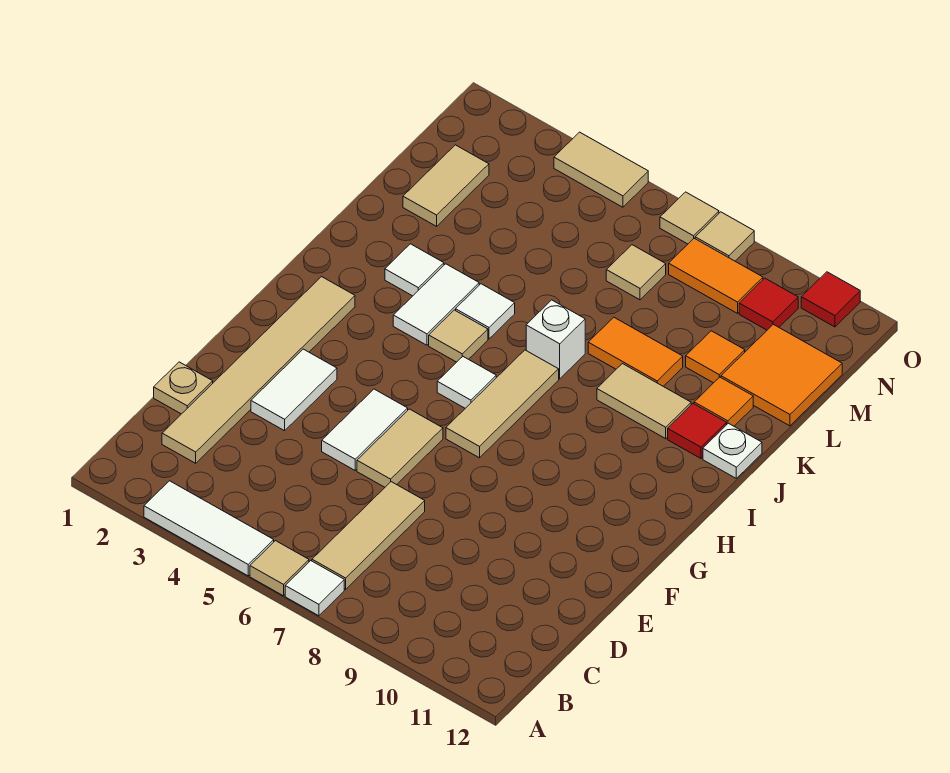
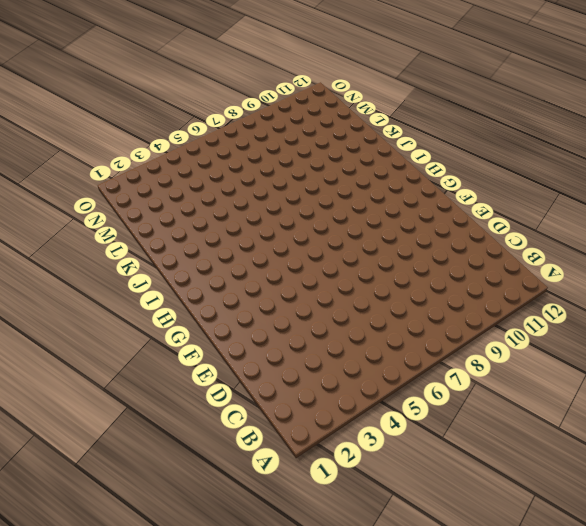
none -> white tile A3:A5 level 1
none -> tan tile A6 level 1
none -> white tile A7 level 1
none -> tan tile B7:D7 level 1

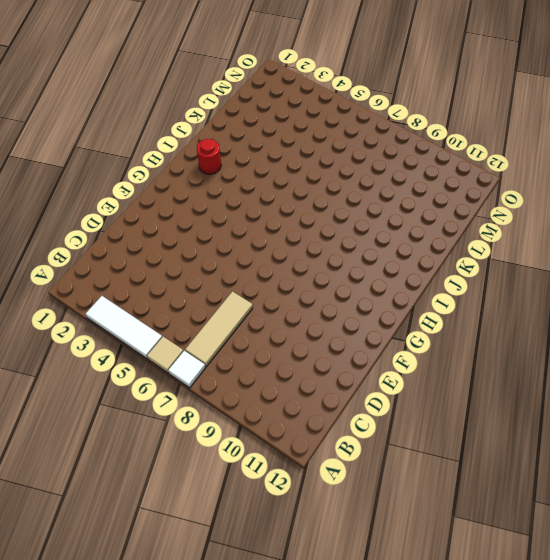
red round brick I2 level 1 -> none
none -> tan tile C2:H2 level 1
none -> tan plate D1 level 1
none -> white tile E3:F3 level 1
none -> white tile E5:F5 level 1

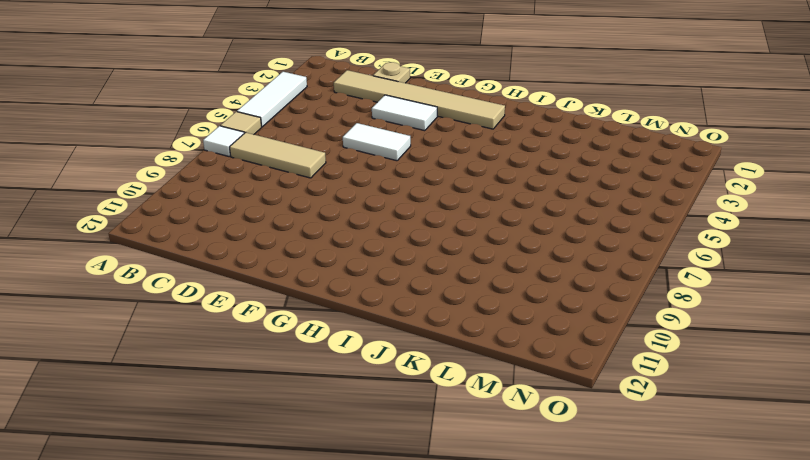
none -> tan tile E6:F6 level 1
none -> tan tile G7:I7 level 1
none -> white tile H6 level 1
none -> white tile I4:J4 level 1

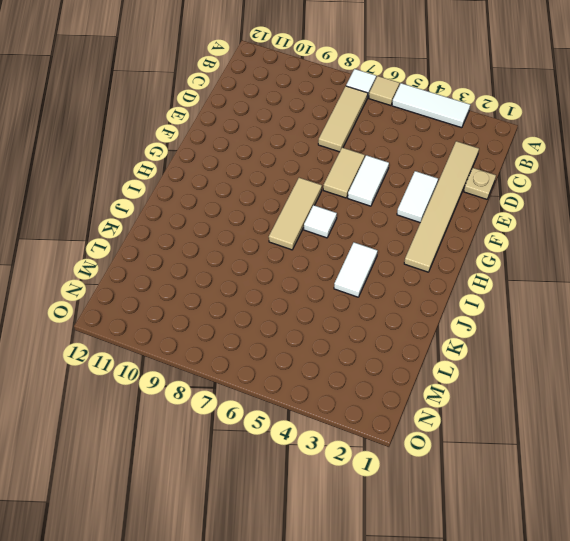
none -> tan tile I5 level 1
none -> white tile J3 level 1
none -> white tile J5 level 1
none -> white brick J7 level 1

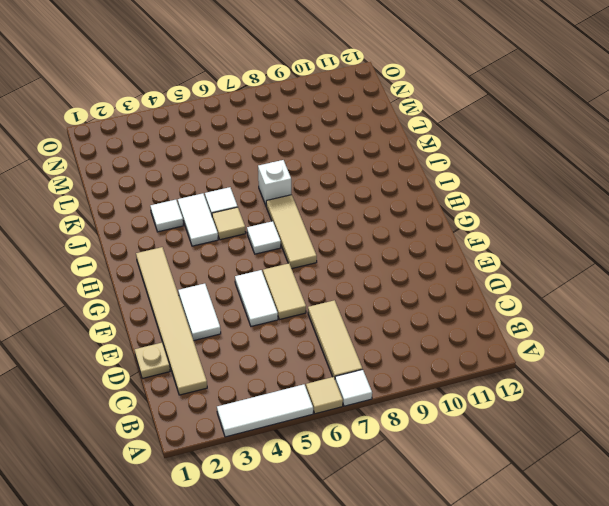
none -> tan tile J9:J10 level 1
none -> red tile J11 level 1
none -> white plate J12 level 1
none -> orange tile K8:K9 level 1

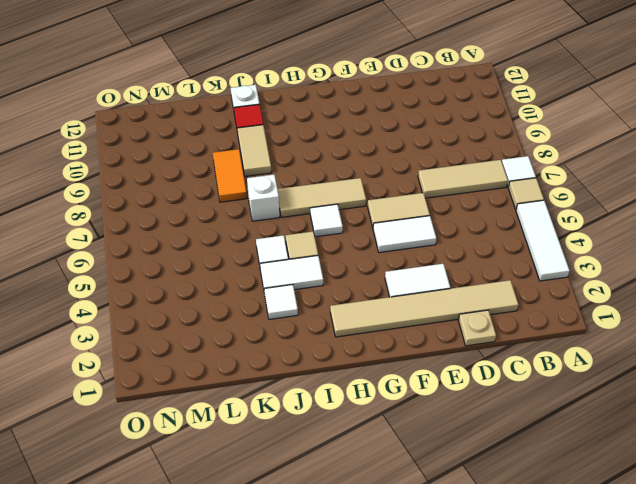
none -> orange tile K11 level 1
none -> tan tile L2:M2 level 1
none -> orange tile L10 level 1
none -> orange tile L11:M12 level 1

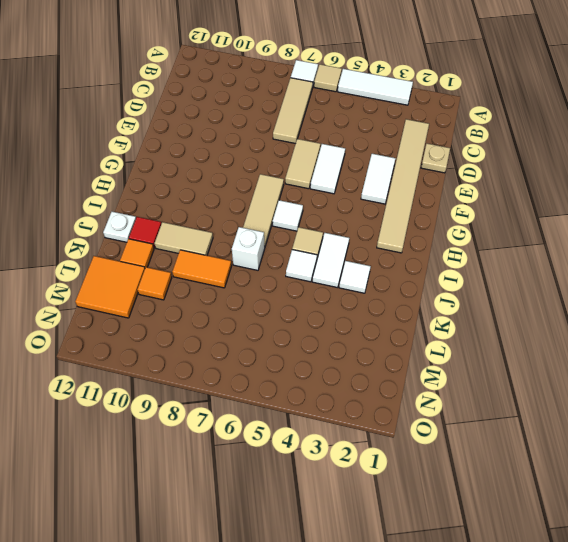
none -> tan tile L2:M2 level 1
none -> tan tile M7 level 1
none -> orange tile N8:N9 level 1
none -> red tile N10 level 1

